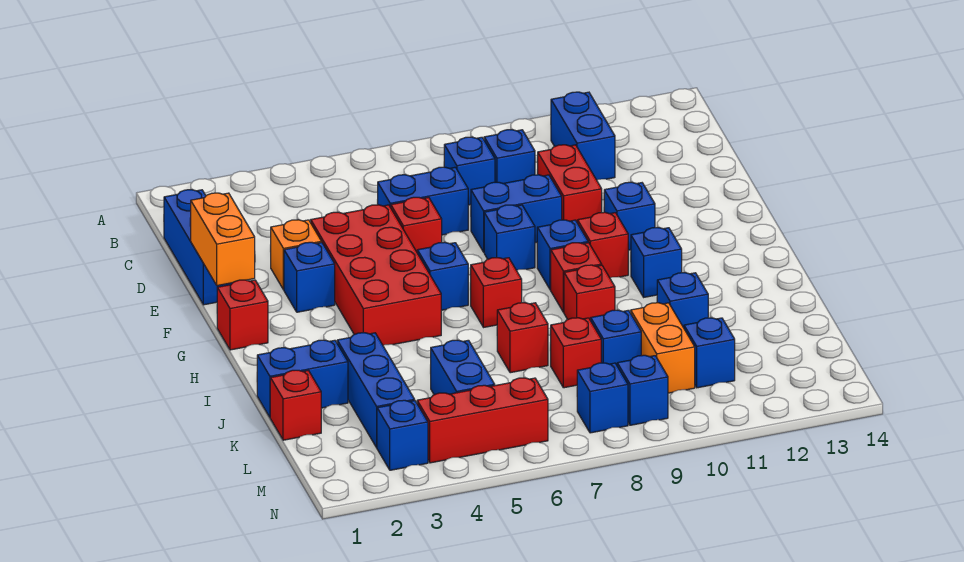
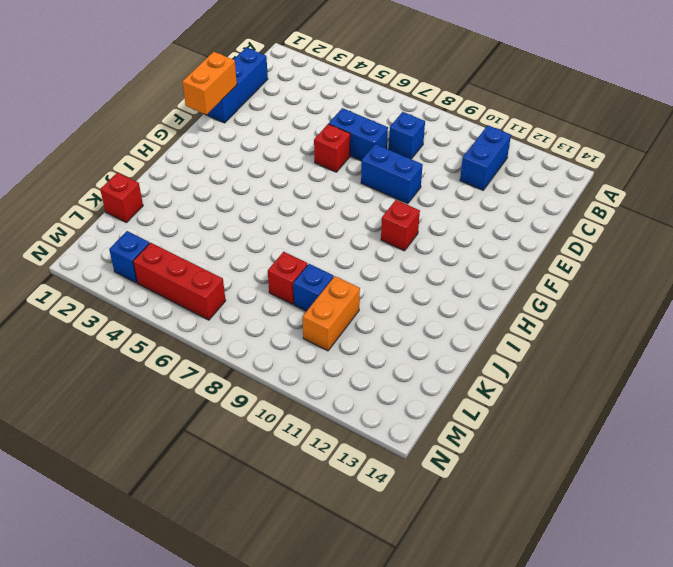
none -> blue brick C9 level 1
none -> red brick D10:E10 level 1
none -> orange brick E3 level 1
none -> red brick E4:H5 level 1

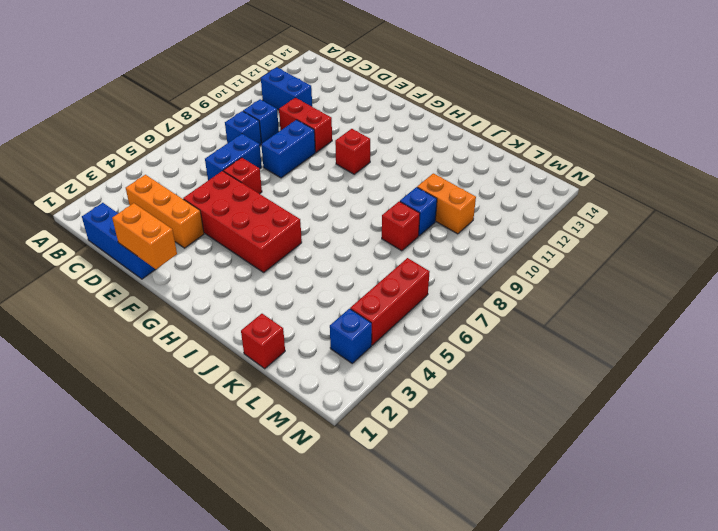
orange brick C3:E3 level 1 -> orange brick E3 level 1
none -> blue brick F3 level 1
none -> blue brick F8 level 1
none -> blue brick F11 level 1
none -> red brick G1 level 1

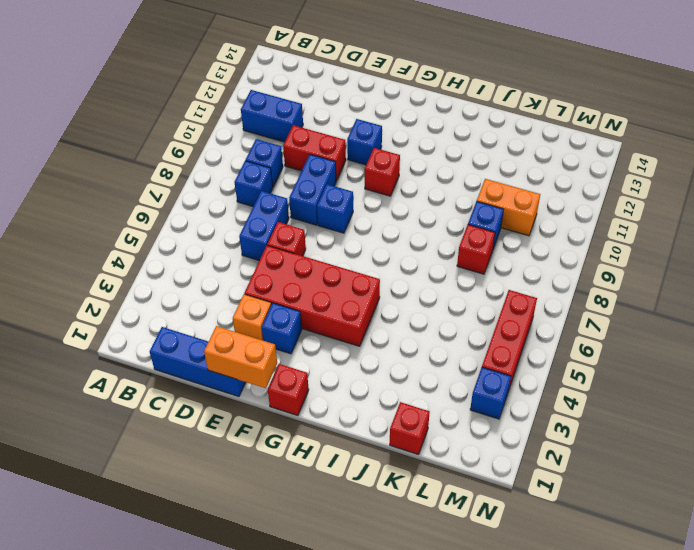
none -> blue brick G6 level 1
none -> blue brick G9 level 1
none -> red brick H7 level 1
none -> red brick H9 level 1

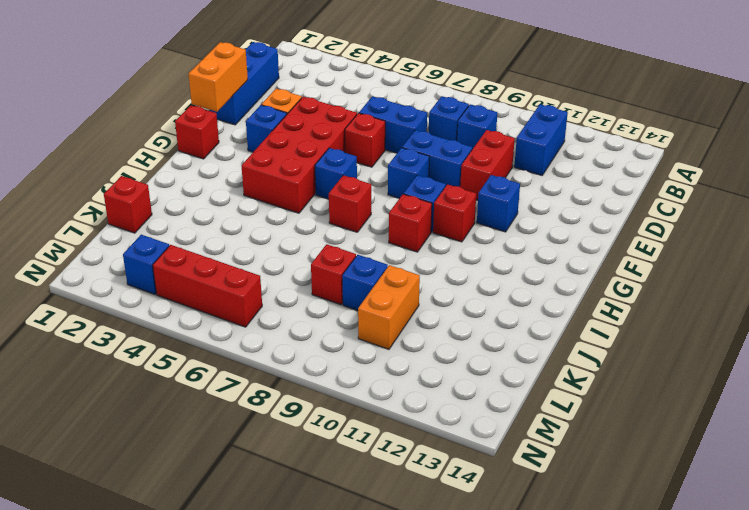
none -> blue brick H11 level 1
none -> red brick I9 level 1
none -> blue brick J1:J2 level 1
none -> blue brick J3:L3 level 1

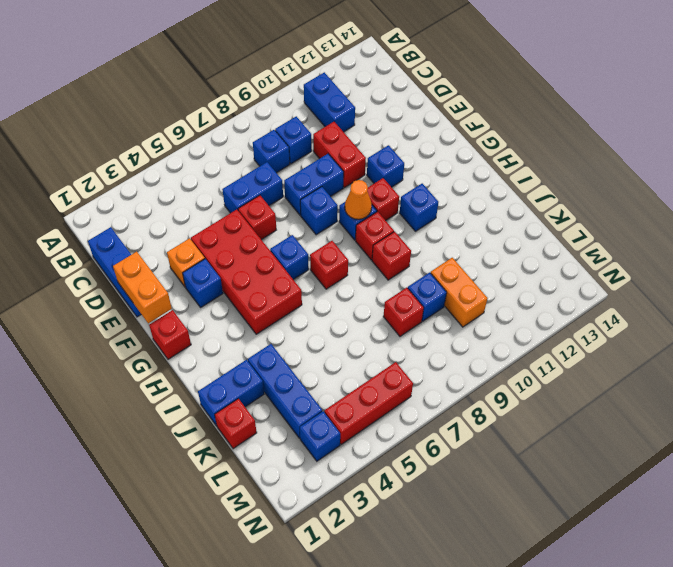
orange cone G9 level 2 -> none
none -> red brick J7 level 1
none -> blue brick J11 level 1
none -> blue brick K5:L5 level 1
none -> blue brick L11 level 1

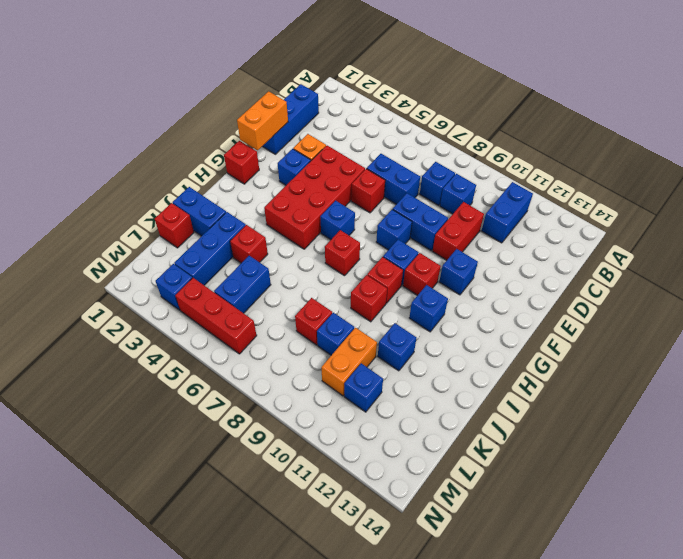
red brick J4 level 1 -> red brick J7 level 1
none -> blue brick M8 level 1
none -> blue brick M9 level 1

